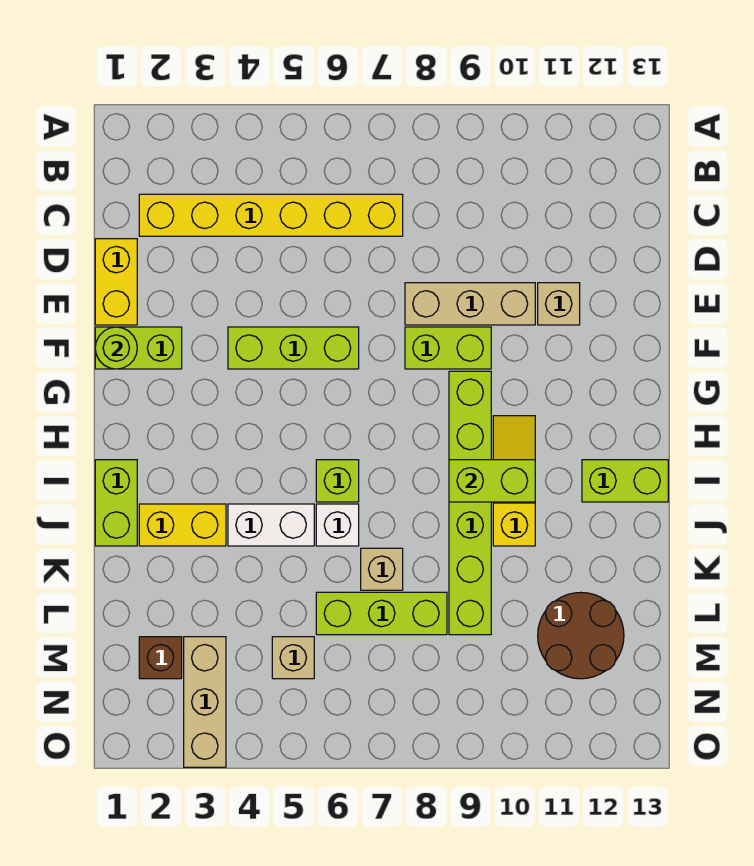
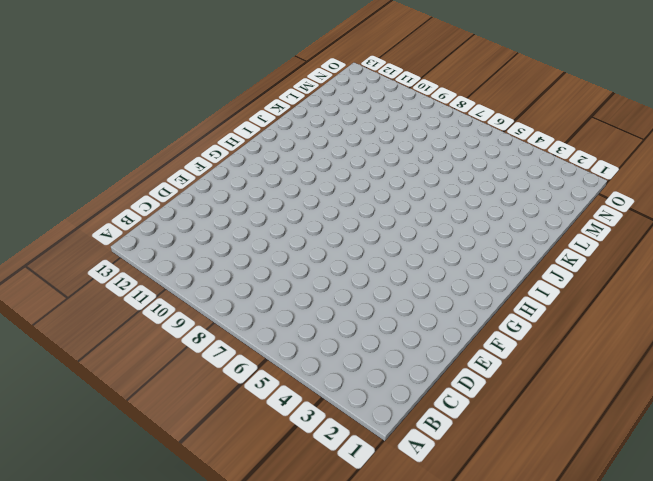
none -> yellow brick C2:C7 level 1
none -> yellow brick D1:E1 level 1
none -> tan brick E8:E10 level 1

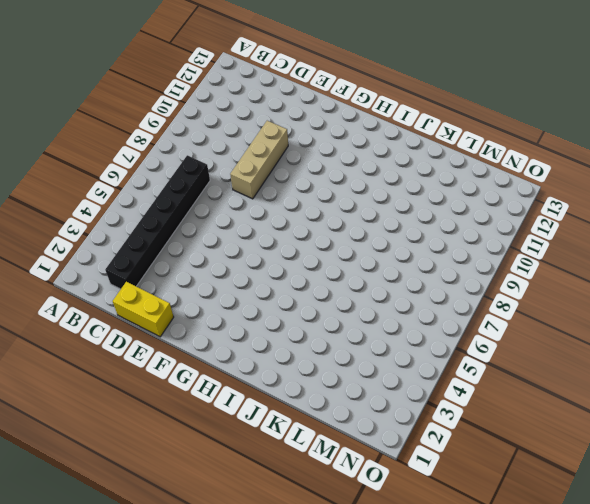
black brick C2:C7 level 1 -> yellow brick C2:C7 level 1
none -> tan brick E11 level 1
none -> lime brick F1:F2 level 1
none -> lime brick F4:F6 level 1

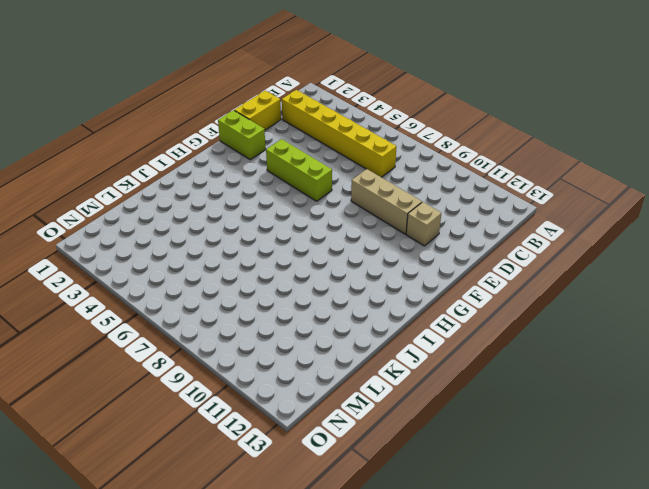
none -> lime brick F8:F9 level 1
none -> lime brick G9:L9 level 1
none -> yellow slope H10:J10 level 1 top J

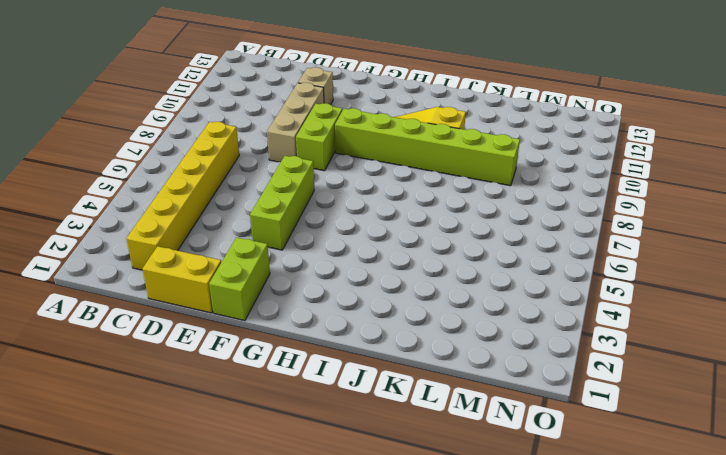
none -> lime brick I1:J1 level 1
none -> lime brick I6 level 1
none -> lime brick I12:I13 level 1

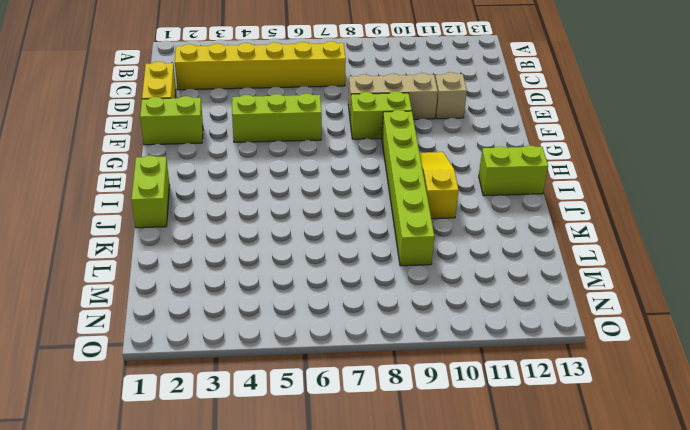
none -> lime brick I6 level 1
none -> yellow brick J2:J3 level 1
none -> white brick J4:J5 level 1

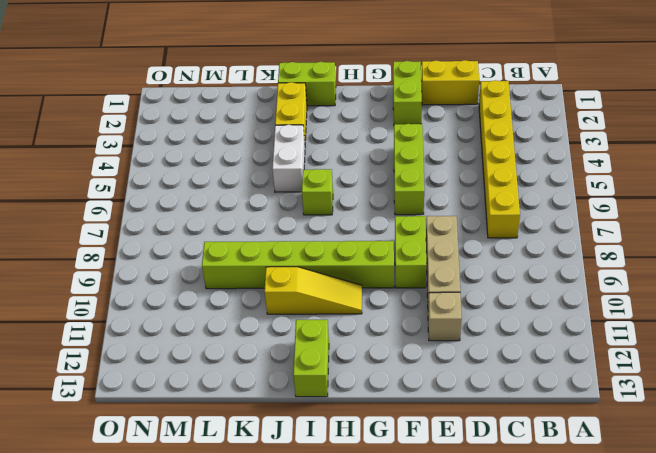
none -> white brick J6 level 1
none -> tan brick K7 level 1
none -> lime brick L6:L8 level 1

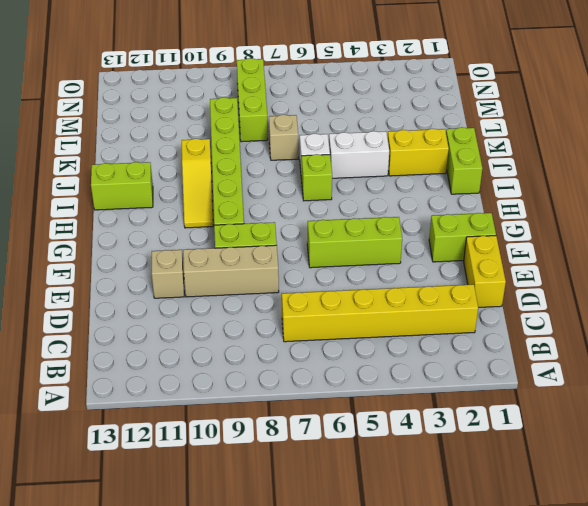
lime brick L8:N8 level 1 -> lime brick L6:L8 level 1
none -> brown round brick L11:M12 level 1
none -> brown brick M2 level 1
none -> tan brick M3:O3 level 1

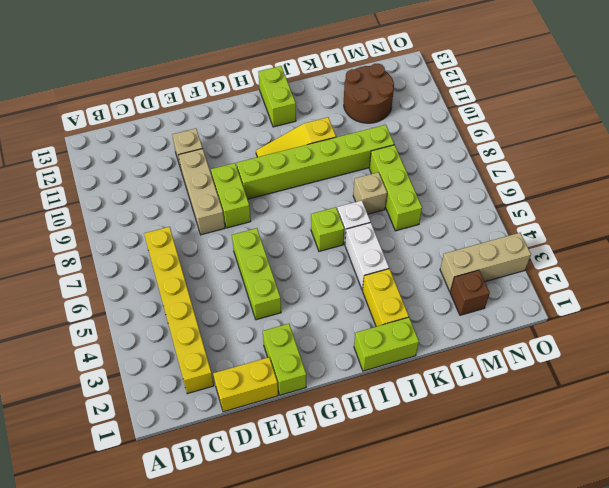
none -> tan brick M5 level 1
none -> lime round brick F1 level 2
none -> lime brick I9:I10 level 2

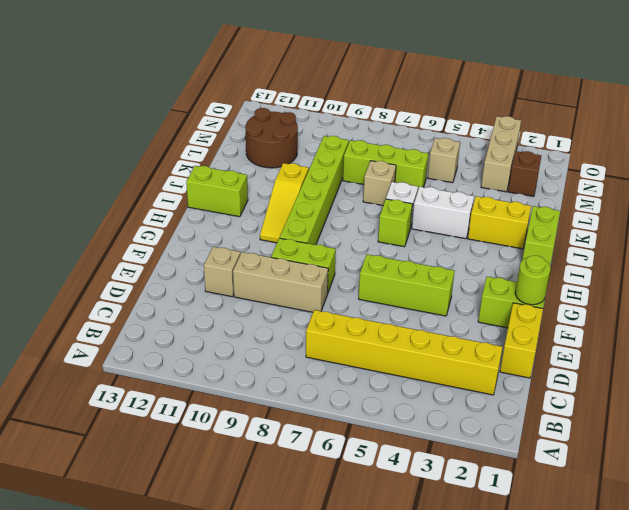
none -> lime brick I9:I10 level 2

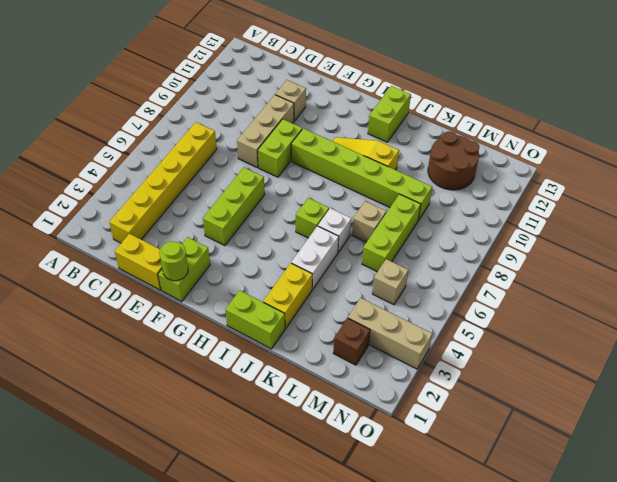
none -> lime brick I9:I10 level 2

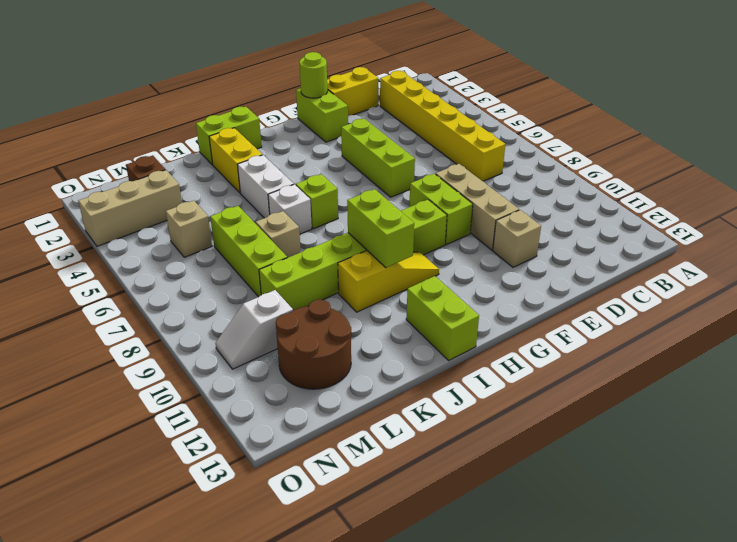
white slope M10:N10 level 1 top M -> none

